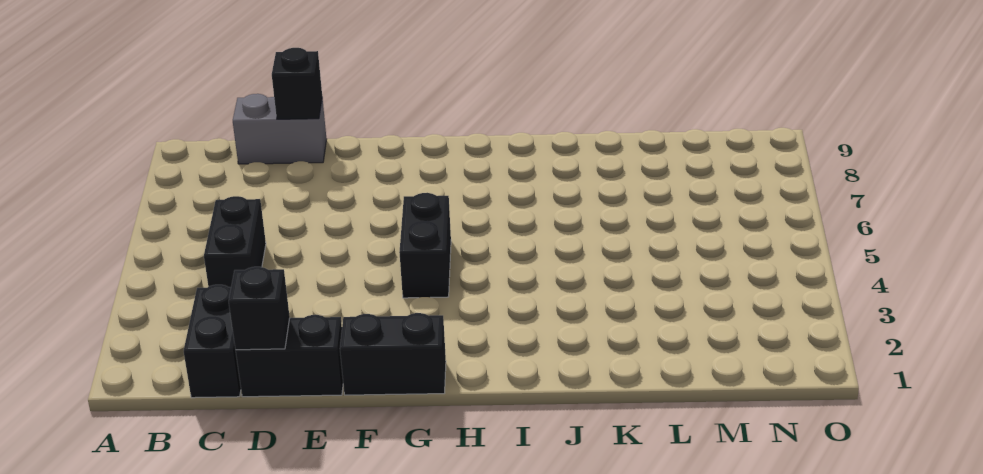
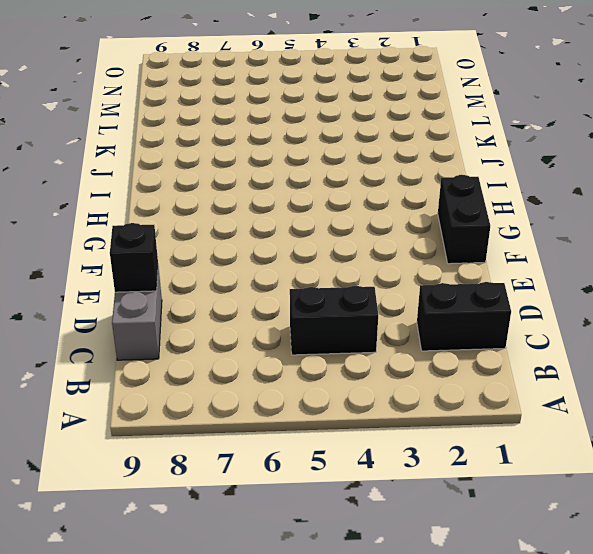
none -> black brick D1:E1 level 1
none -> black brick G4:G5 level 1

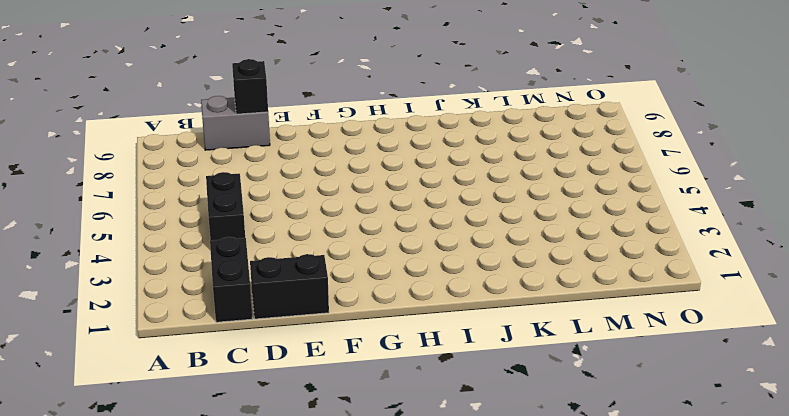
none -> black brick F1:G1 level 1
none -> black brick G4:G5 level 1

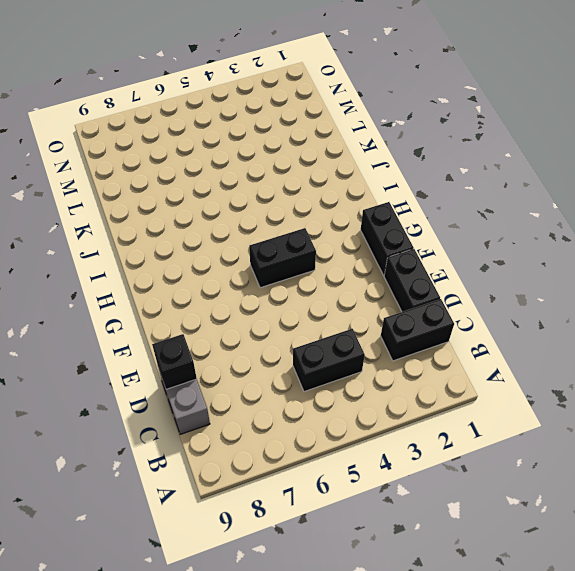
none -> black brick D1 level 2

